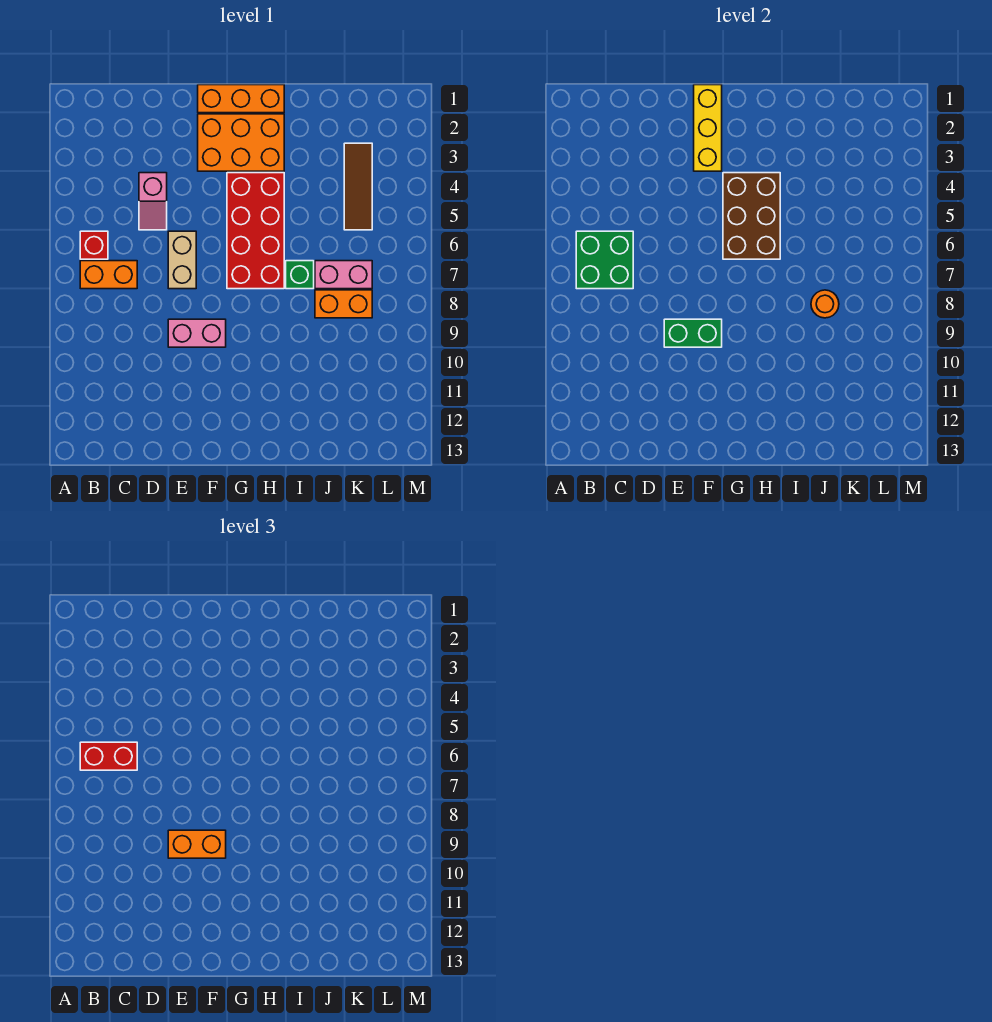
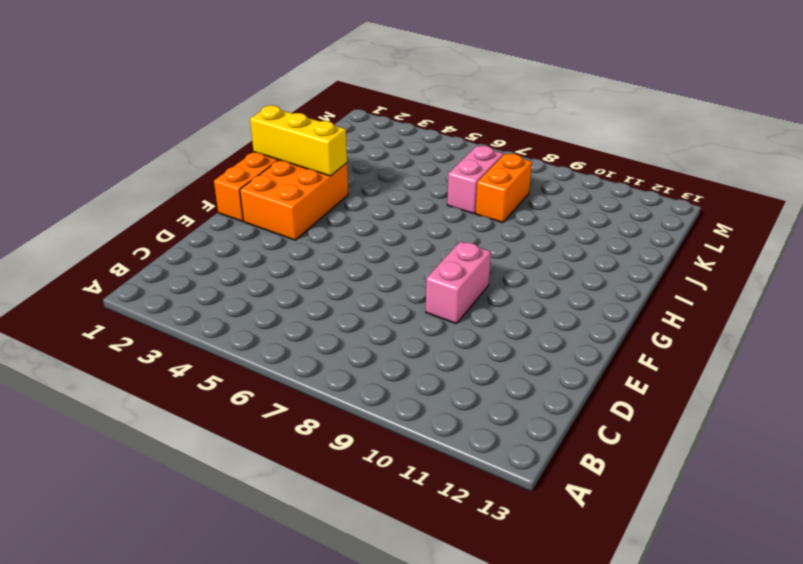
yellow brick H1:H3 level 2 -> yellow brick F1:F3 level 2
none -> red brick B6 level 1
none -> orange brick B7:C7 level 1
none -> pink slope D4:D5 level 1 top 4

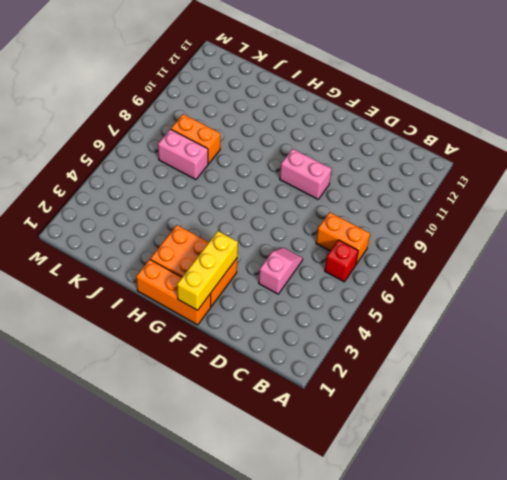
none -> tan brick E6:E7 level 1
none -> red brick G4:H7 level 1
none -> green brick I7 level 1

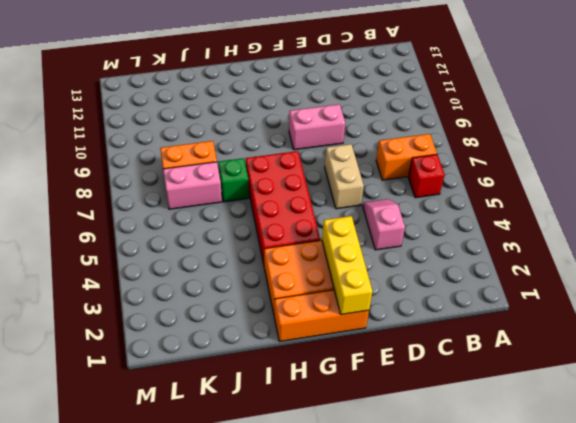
none -> brown tile K3:K5 level 1
none -> green brick B6:C7 level 2
none -> green brick E9:F9 level 2

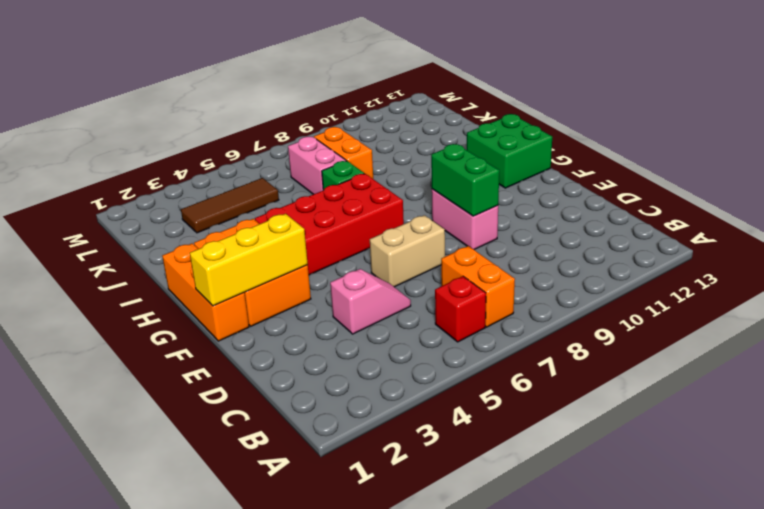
green brick G12:H13 level 1 -> green brick B6:C7 level 2
none -> brown brick G4:H6 level 2
none -> orange round brick J8 level 2
none -> red brick B6:C6 level 3

